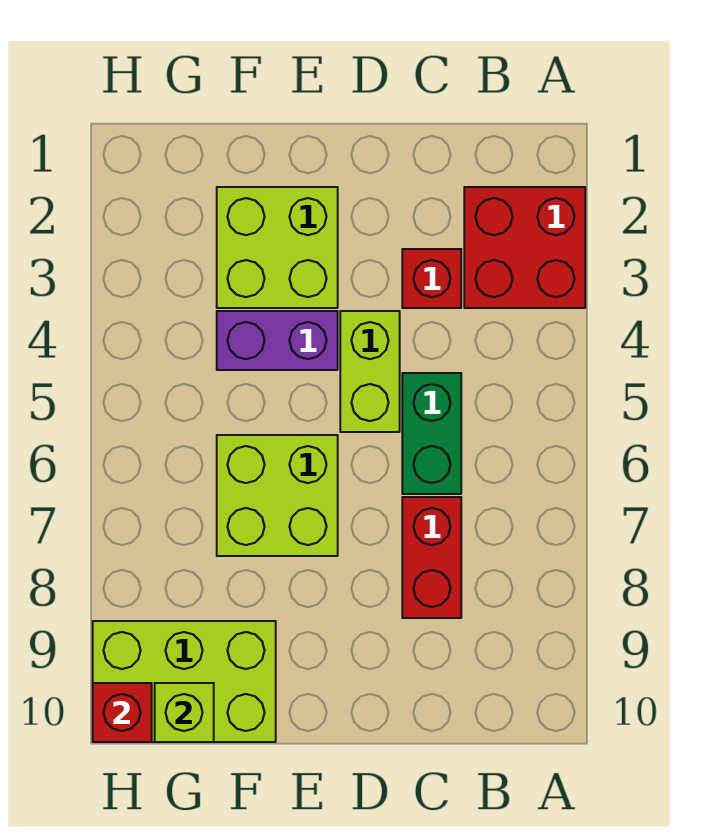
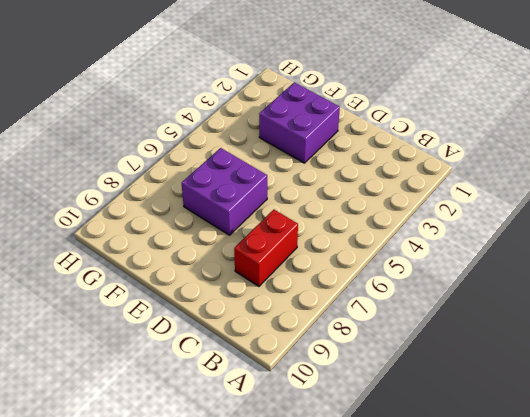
purple brick E2:F3 level 1 -> lime brick E2:F3 level 1
purple brick E6:F7 level 1 -> lime brick E6:F7 level 1
none -> red brick A2:B3 level 1
none -> red brick C3 level 1

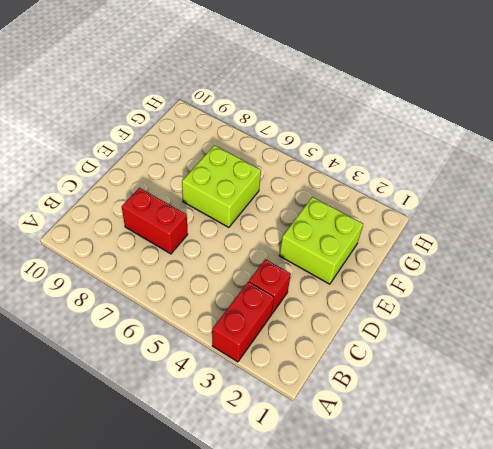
red brick A3:B3 level 1 -> red brick A2:B3 level 1
none -> green brick C5:C6 level 1
none -> lime brick D4:D5 level 1

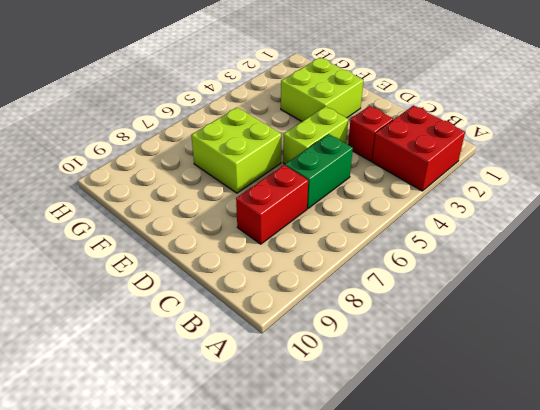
none -> purple brick E4:F4 level 1
none -> lime brick F9:H10 level 1

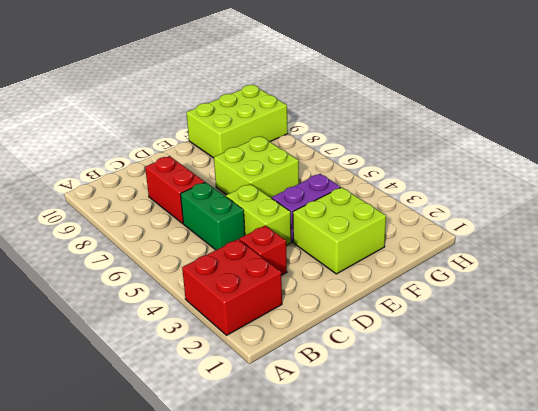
none -> lime brick G10 level 2
none -> red brick H10 level 2

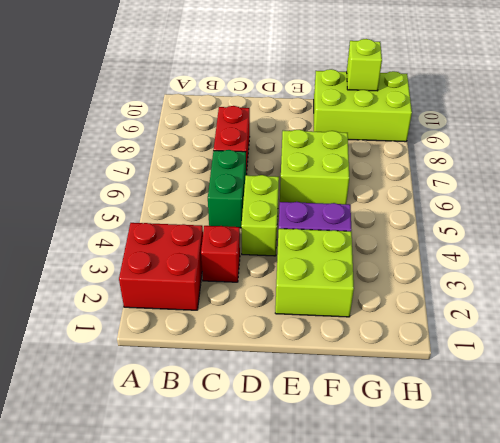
none -> red brick H10 level 2

